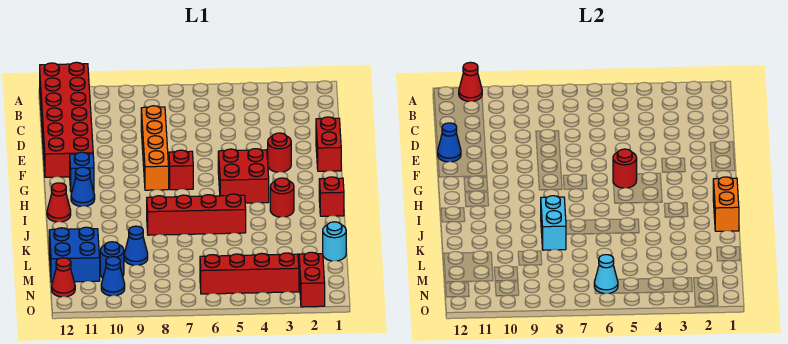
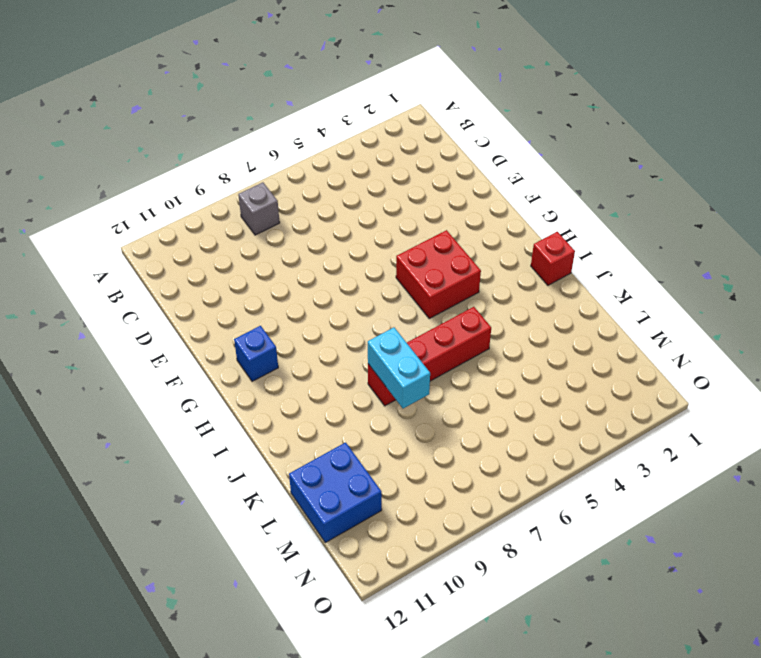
grey brick B8 level 1 -> none
none -> red brick A11:F12 level 1
none -> orange brick D8:G8 level 1
none -> red brick E1:F1 level 1

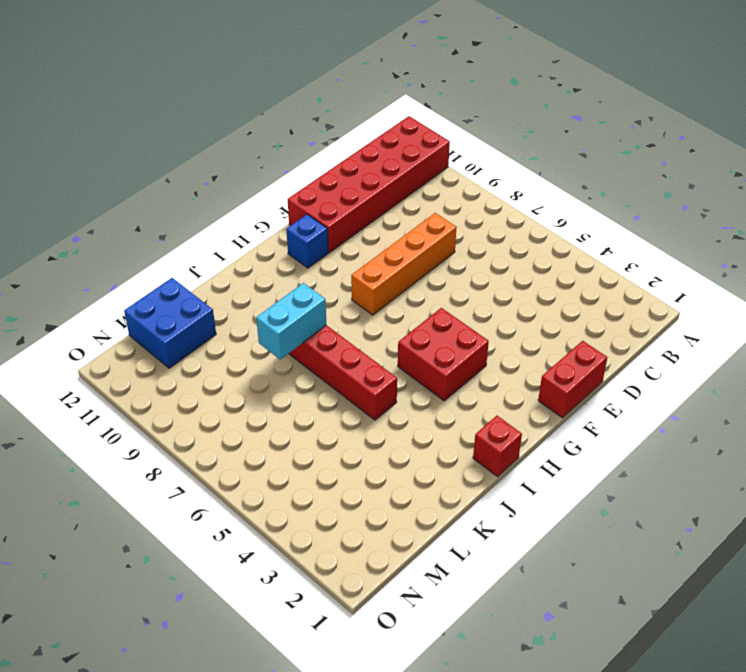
none -> red round brick F3 level 1
none -> red brick G7 level 1
none -> blue cone H11 level 1

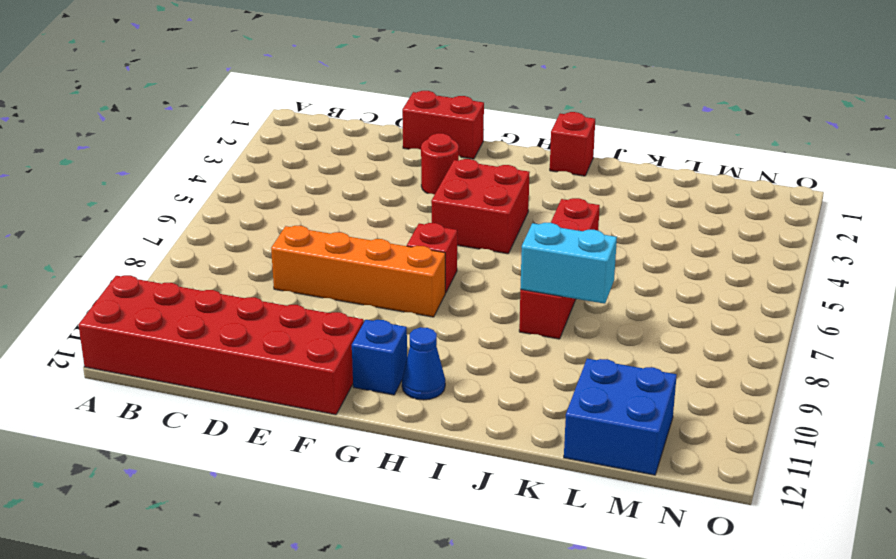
none -> red round brick I3 level 1
none -> red cone I12 level 1
none -> cyan round brick L1 level 1

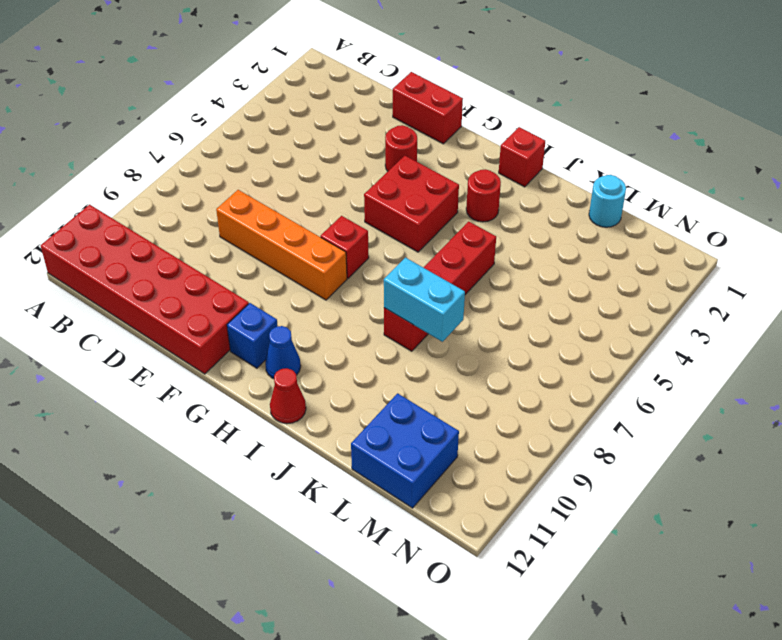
none -> blue cone L9 level 1
none -> blue round brick M10 level 1
none -> red brick N2:O2 level 1

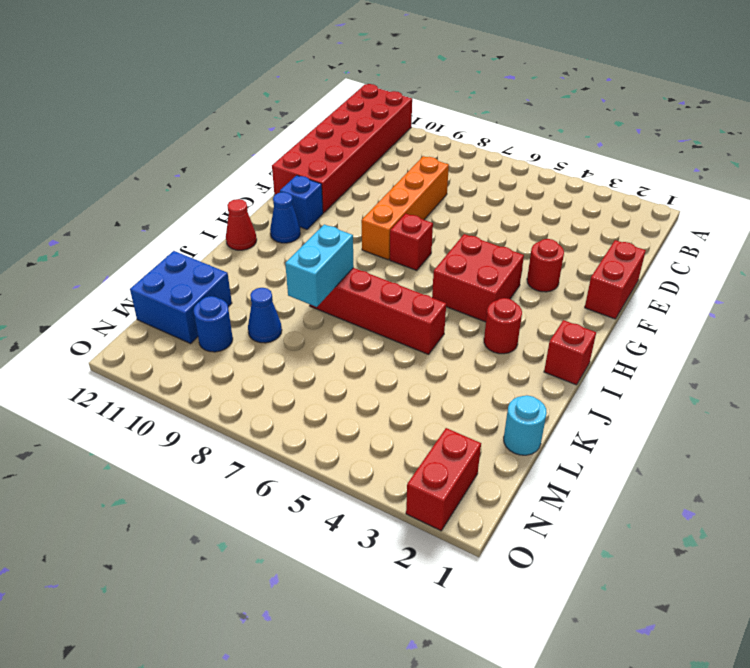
none -> red brick N3:N6 level 1
none -> blue cone N10 level 1
none -> red cone N12 level 1

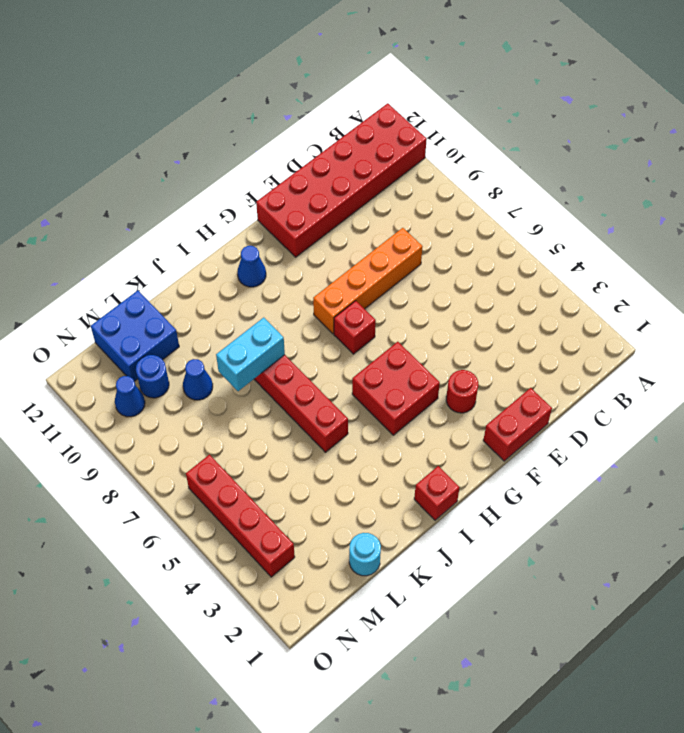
none -> blue brick G11 level 1
none -> red round brick I3 level 1
none -> red cone I12 level 1

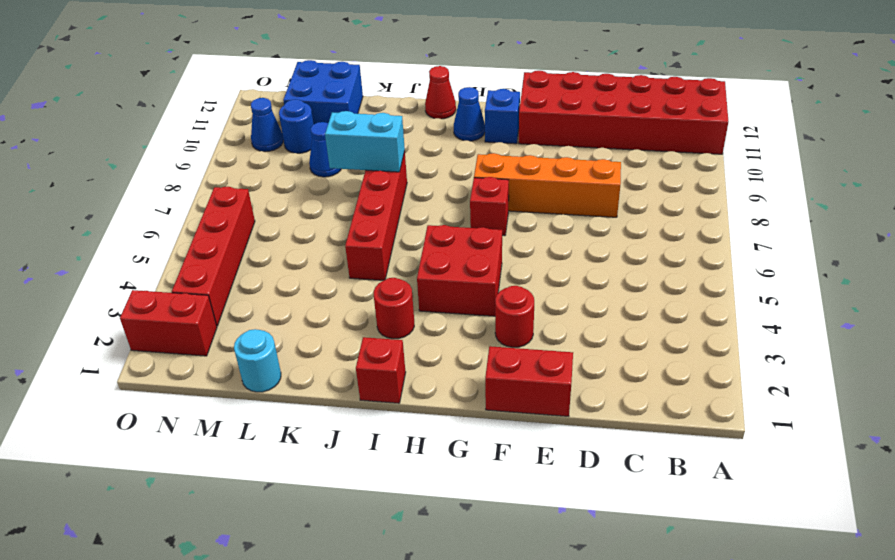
none -> red cone N12 level 1
none -> red cone A11 level 2
none -> blue cone E12 level 2

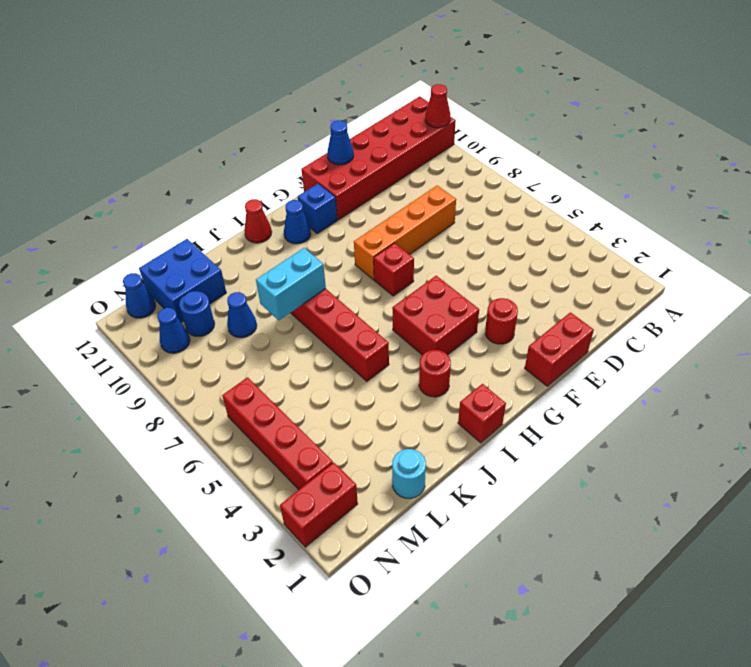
blue cone N12 level 1 -> red cone N12 level 1
none -> red round brick G5 level 2
none -> orange brick I1:J1 level 2
none -> cyan cone N6 level 2

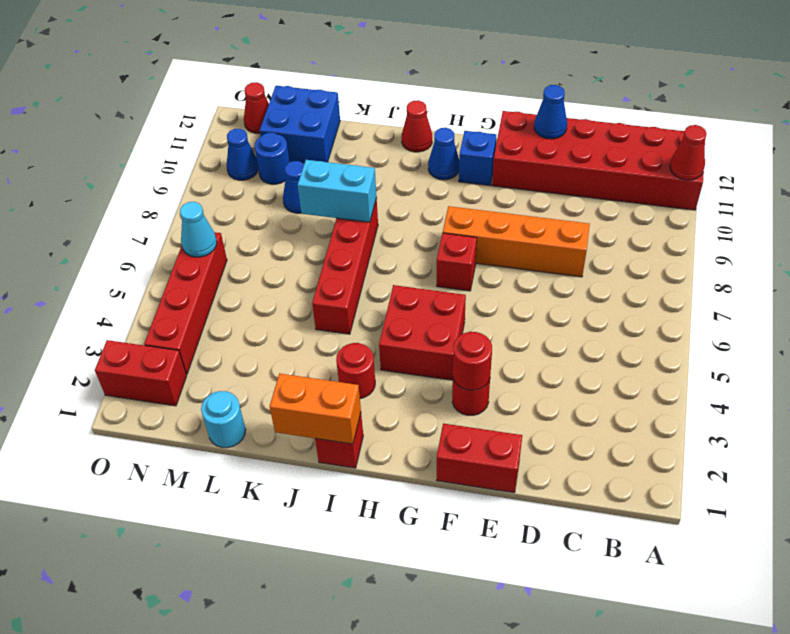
red round brick F3 level 2 -> red round brick G5 level 2

